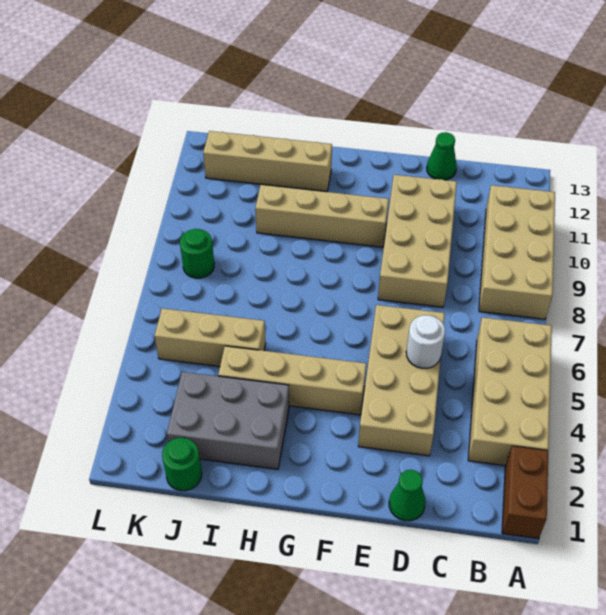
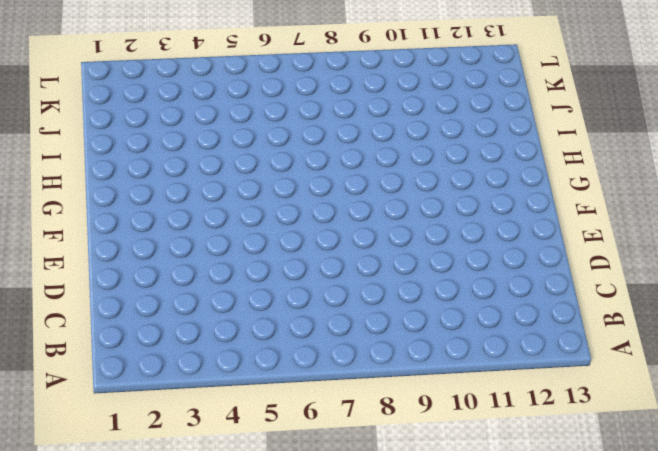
none -> brown brick A1:A2 level 1
none -> tan brick A3:B6 level 1
none -> tan brick A8:B11 level 1

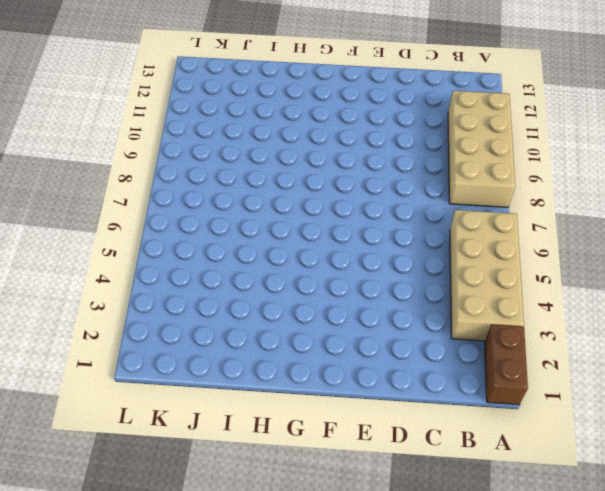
none -> green cone D1 level 1
none -> tan brick D3:E6 level 1
none -> tan brick D8:E11 level 1

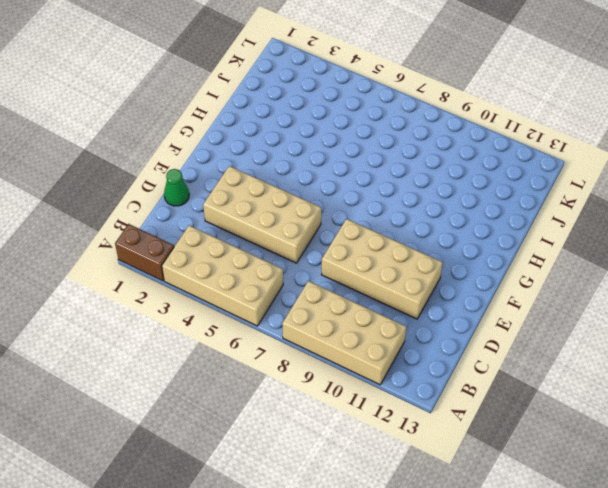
none -> green cone D13 level 1
none -> tan brick F4:I4 level 1
none -> tan brick F10:I10 level 1

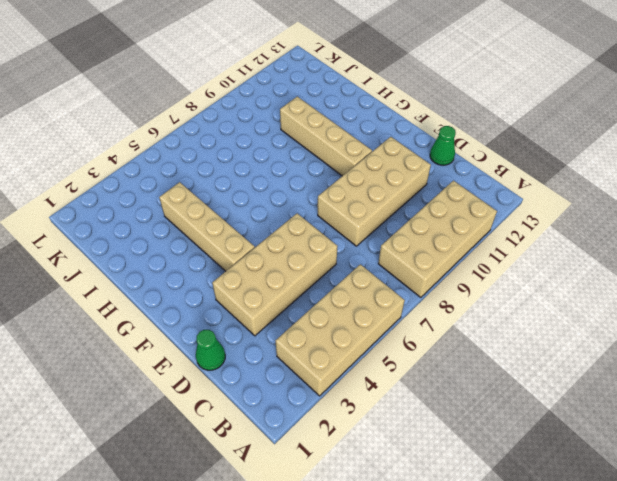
none -> brown brick A1:A2 level 1
none -> grey brick H2:J3 level 1
none -> tan brick H12:K12 level 1

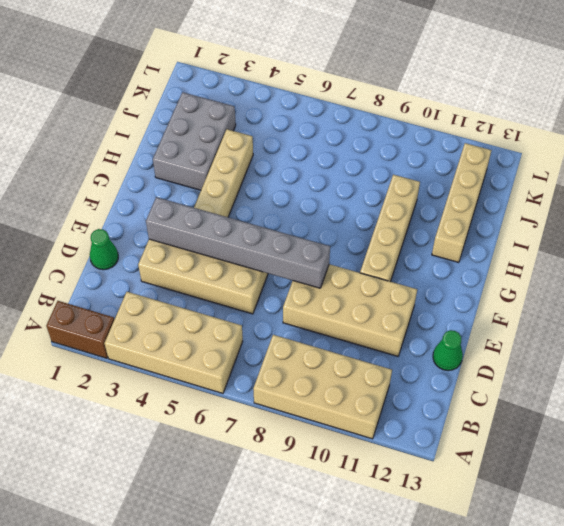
grey brick E3:E8 level 2 -> none
none -> tan brick I5:K5 level 1
none -> green round brick J1 level 1
none -> green round brick K8 level 1

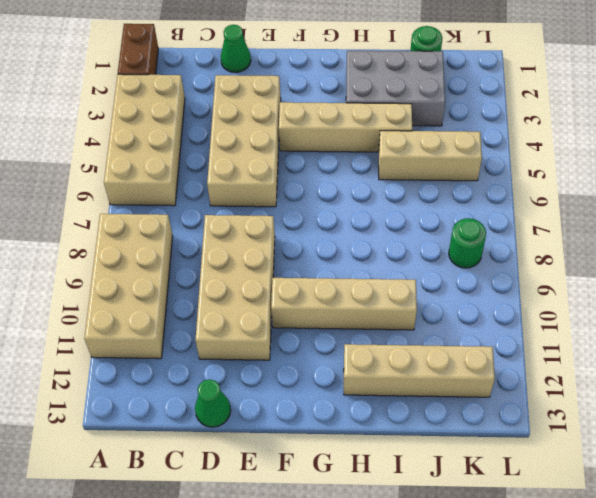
none -> white round brick D5 level 2

